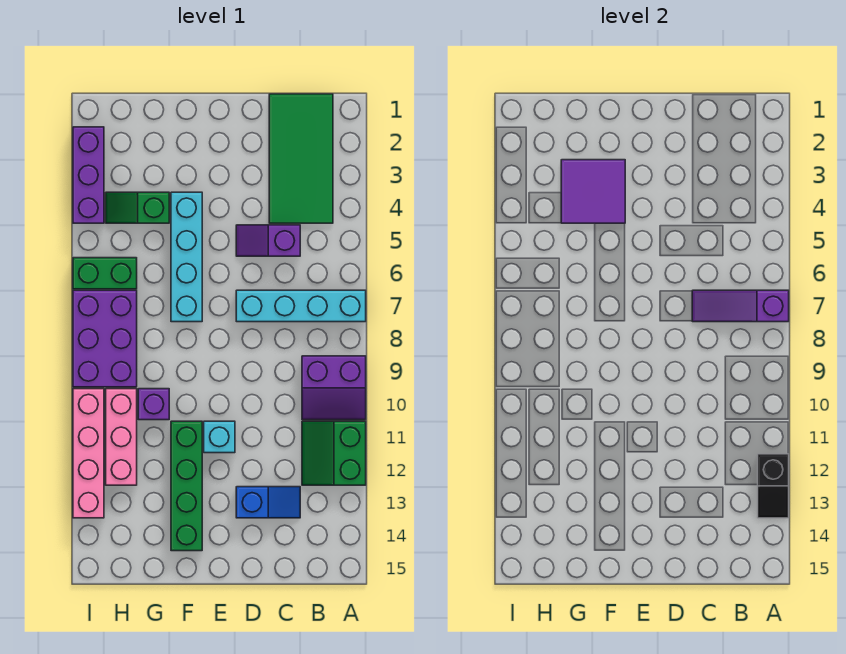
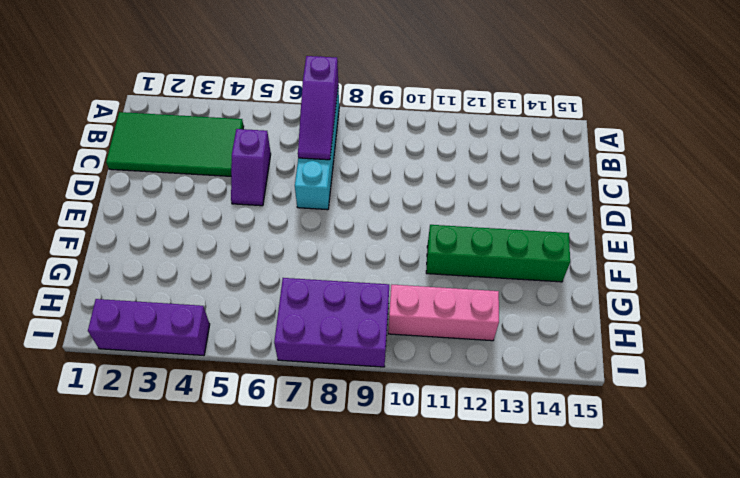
none -> purple slope A9:B10 level 1 top 9
none -> green slope A11:B12 level 1 top A
none -> blue slope C13:D13 level 1 top D

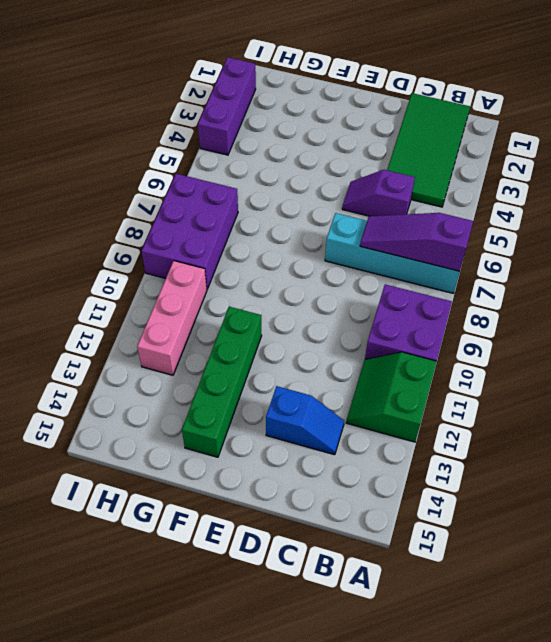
purple brick A9:B10 level 1 -> purple slope A9:B10 level 1 top 9
none -> cyan brick E11 level 1
none -> cyan brick F4:F7 level 1
none -> green slope G4:H4 level 1 top G

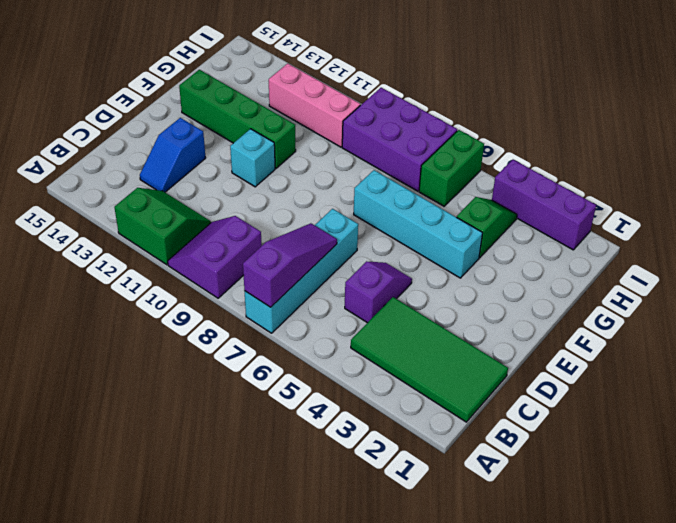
none -> purple brick G10 level 1
none -> pink brick I10:I13 level 1
none -> black slope A12:A13 level 2 top 12

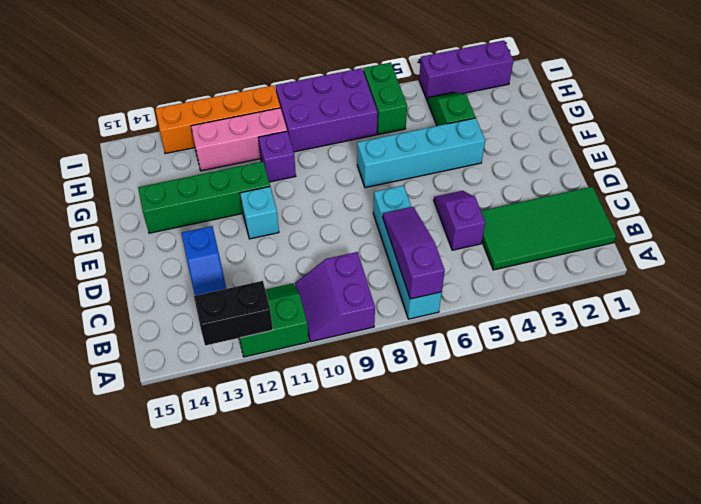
black brick A12:A13 level 2 -> black slope A12:A13 level 2 top 12
orange brick I10:I13 level 1 -> pink brick I10:I13 level 1
none -> purple tile F3:G4 level 2

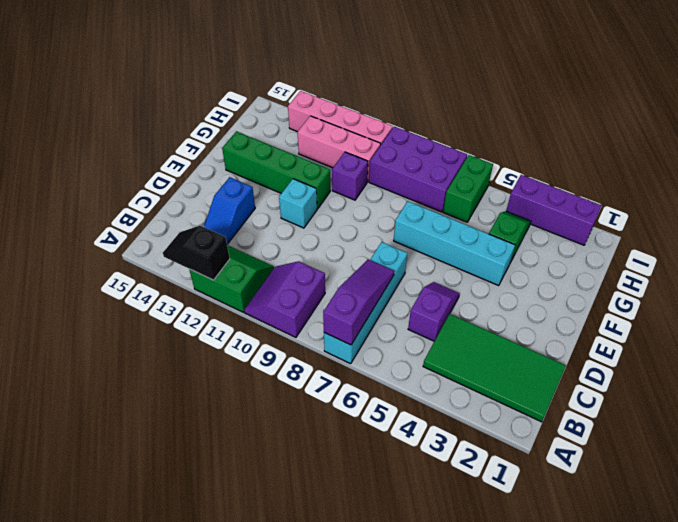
none -> purple tile F3:G4 level 2

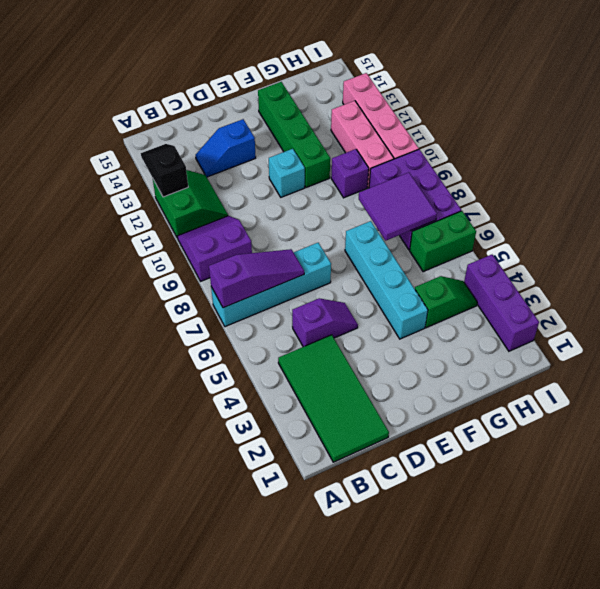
purple tile G7:H8 level 2 -> purple tile F3:G4 level 2

